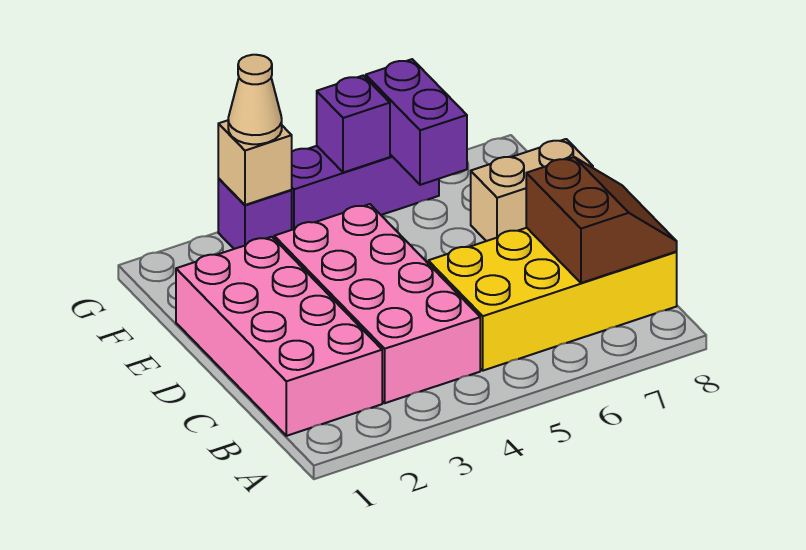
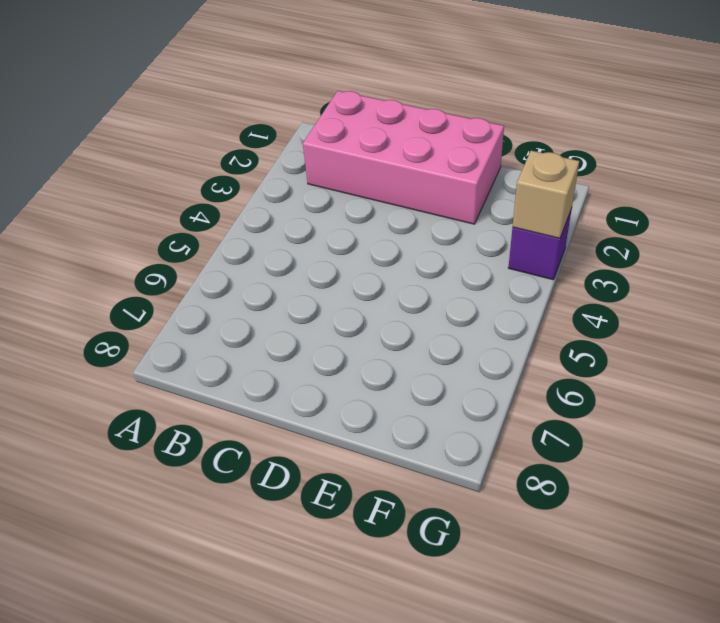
none -> pink brick B3:E4 level 1
none -> yellow brick B5:C8 level 1

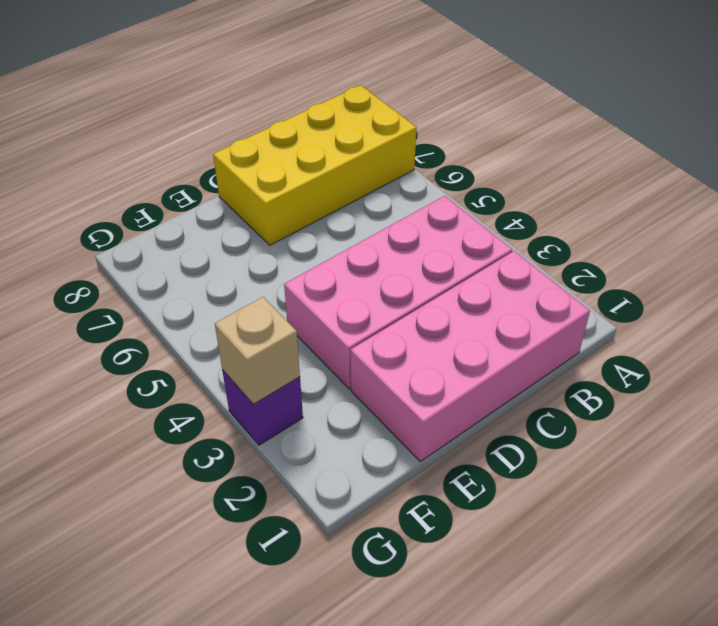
yellow brick A7:D8 level 1 -> yellow brick B5:C8 level 1
none -> tan brick E7:E8 level 1
none -> purple brick G4:G6 level 1

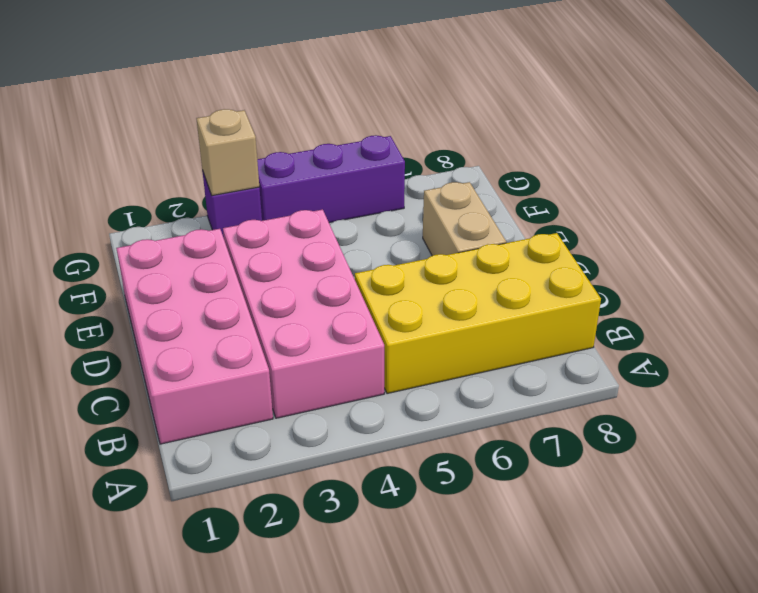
tan brick D7:E7 level 1 -> tan brick E7:E8 level 1
none -> brown slope B7:C8 level 2 top 7
none -> purple brick F6:G6 level 2

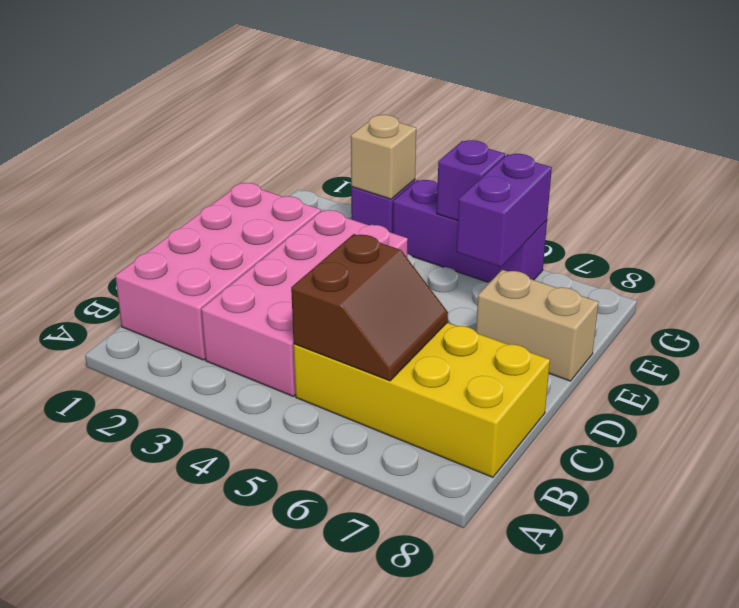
brown slope B5:C6 level 2 top 5 -> brown slope B7:C8 level 2 top 7
none -> tan cone G3 level 3

